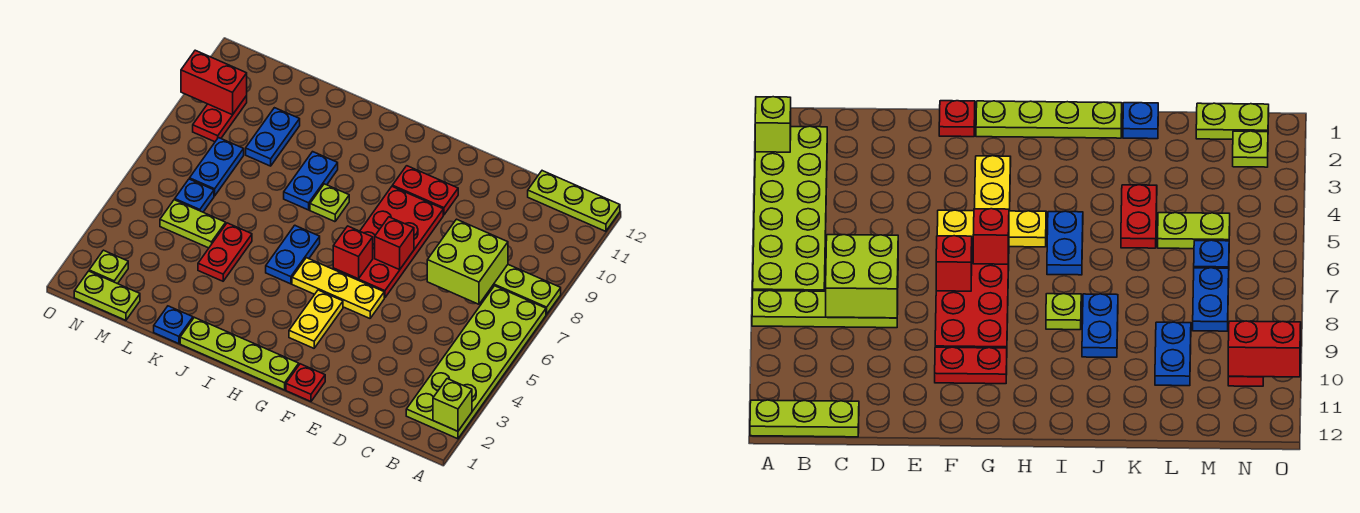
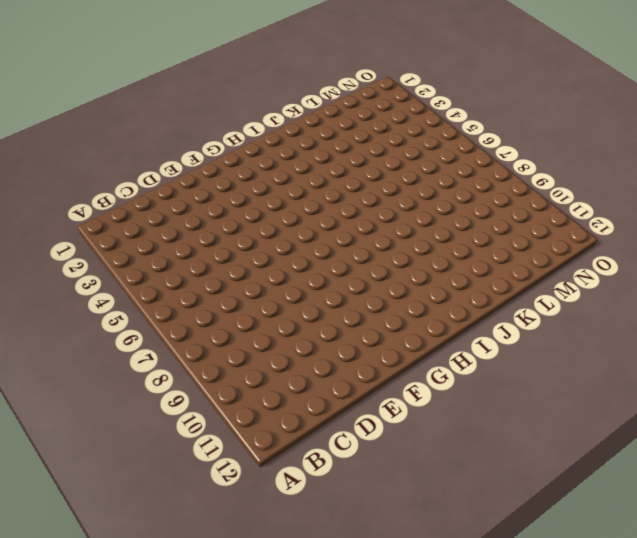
none -> lime plate A2:B7 level 1
none -> lime plate A8:D8 level 1
none -> lime plate A12:C12 level 1

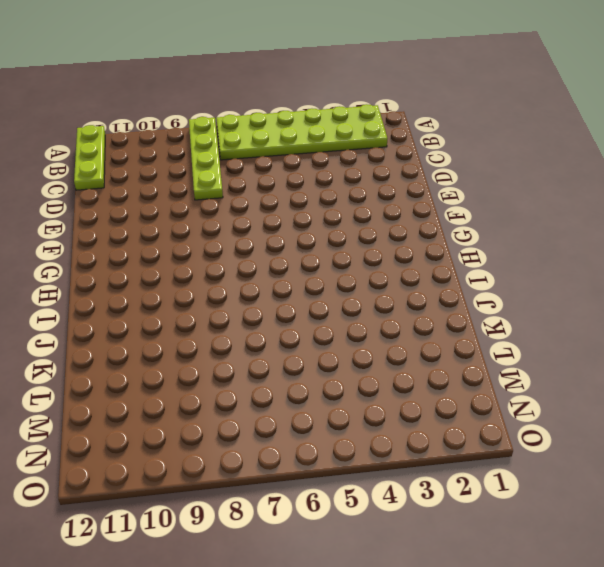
none -> red plate F1 level 1
none -> yellow plate F5:H5 level 1
none -> red plate F6:G9 level 1

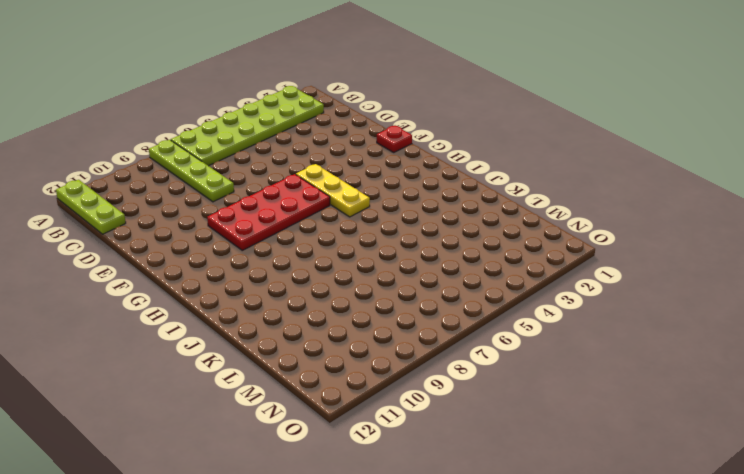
none -> red plate F10:G10 level 1
none -> lime plate G1:J1 level 1
none -> yellow plate G3:G4 level 1

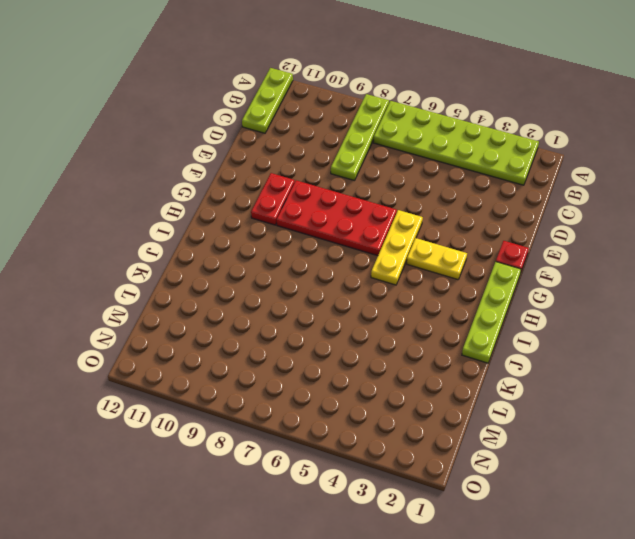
none -> blue plate I5:I6 level 1
none -> lime plate I8 level 1
none -> blue plate J8:J9 level 1

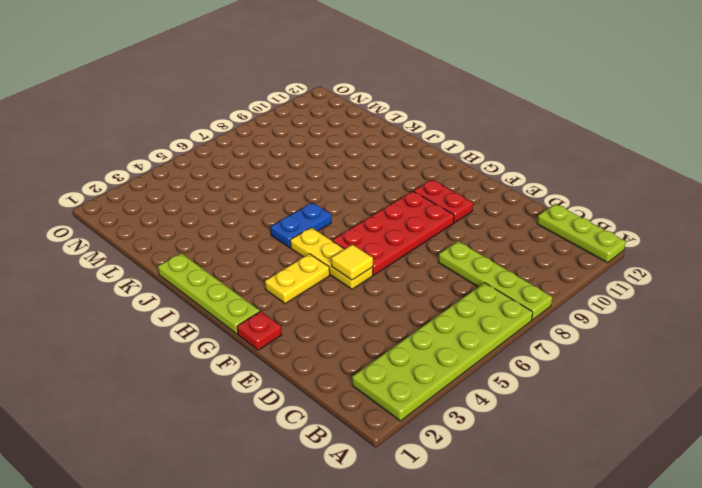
yellow tile F5 level 2 -> none
none -> lime plate I8 level 1
none -> blue plate J8:J9 level 1
none -> blue plate K1 level 1

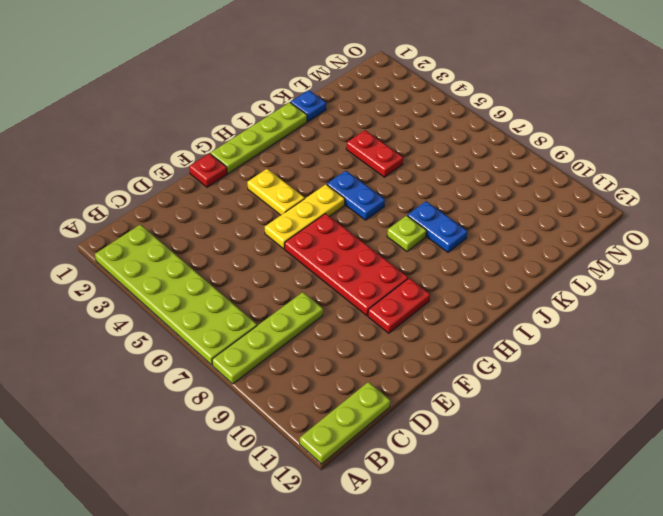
none -> lime plate L5:M5 level 1
none -> blue plate L9:L10 level 1
none -> lime plate M1:N1 level 1

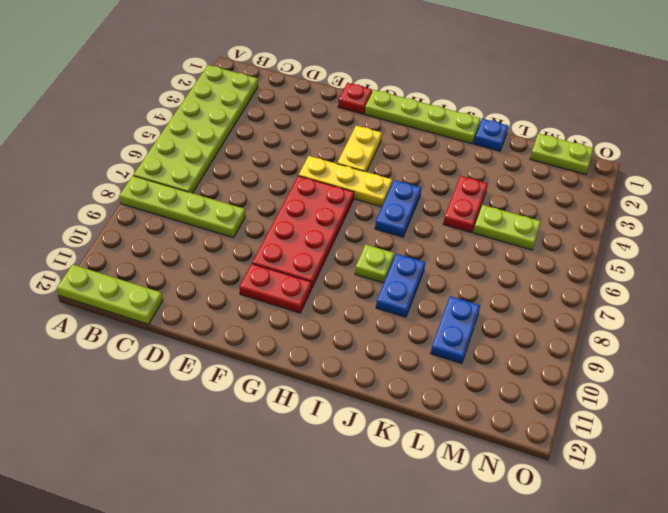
none -> blue plate M6 level 1
none -> blue plate M7:M8 level 1
none -> lime plate N2 level 1

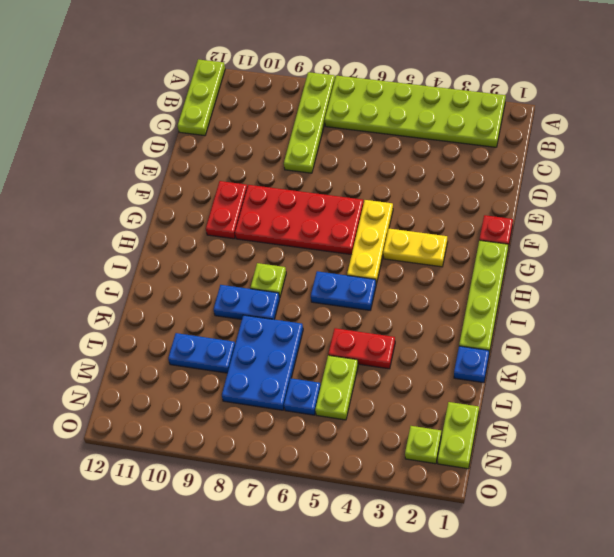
blue plate K7:M8 level 1 -> blue plate M7:M8 level 1
none -> red plate N9:N10 level 1
none -> lime brick A2 level 2
none -> lime brick C7:D8 level 2

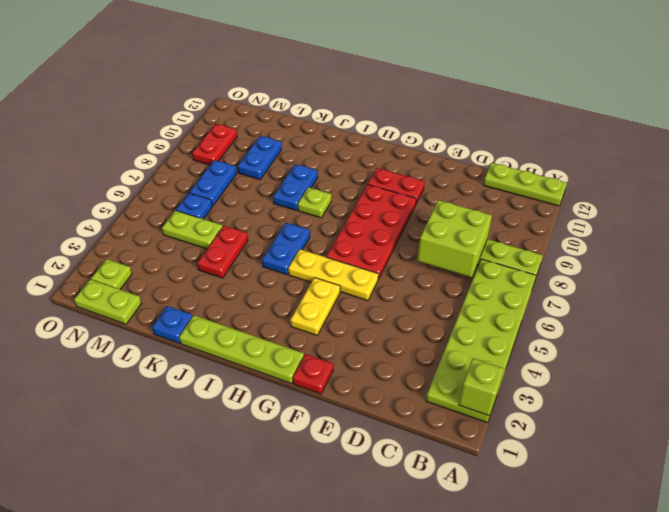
none -> red brick F7 level 2
none -> red brick G6 level 2
none -> red brick N10:O10 level 2

